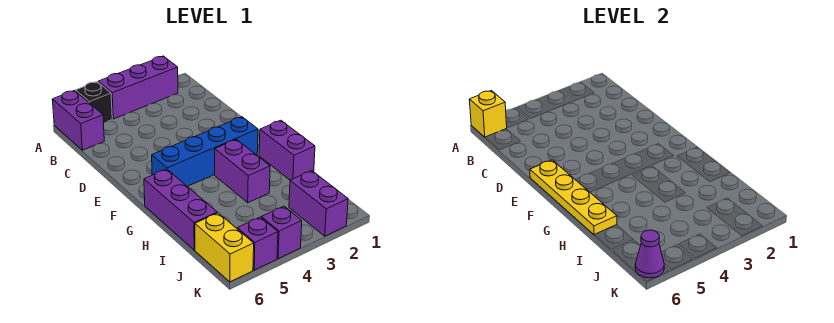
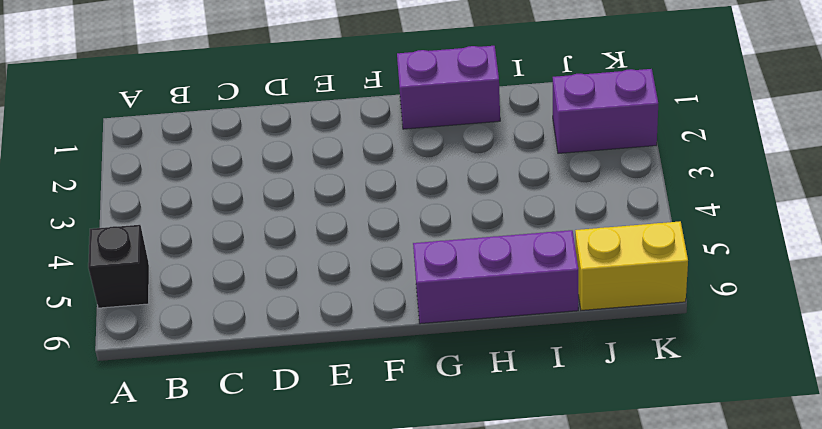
none -> purple brick A2:A4 level 1
none -> purple brick A6:B6 level 1
none -> blue brick F2:F5 level 1

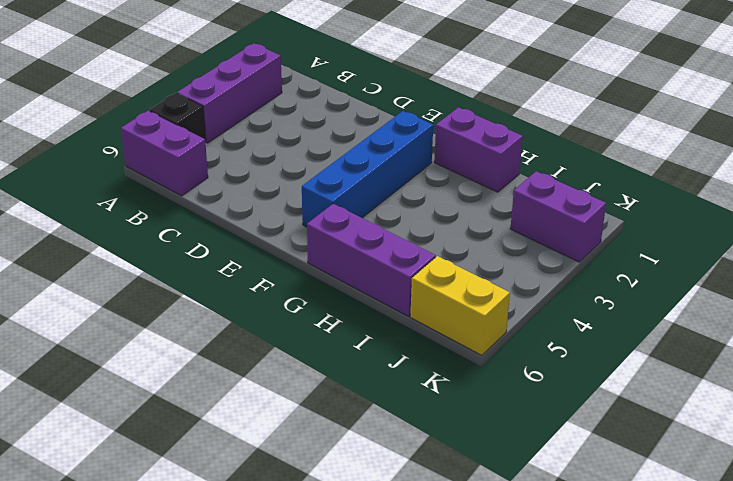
none -> purple brick G3:H3 level 1
none -> purple brick K4 level 1
none -> purple brick K5 level 1

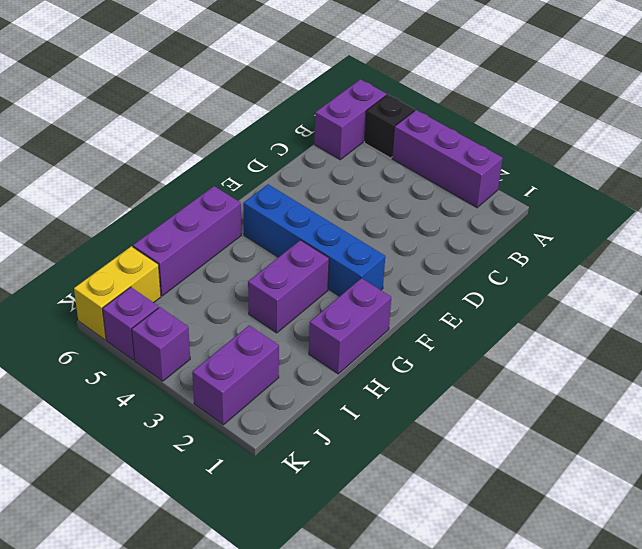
none -> yellow brick A6 level 2
none -> yellow plate E6:H6 level 2
none -> purple cone K6 level 2

